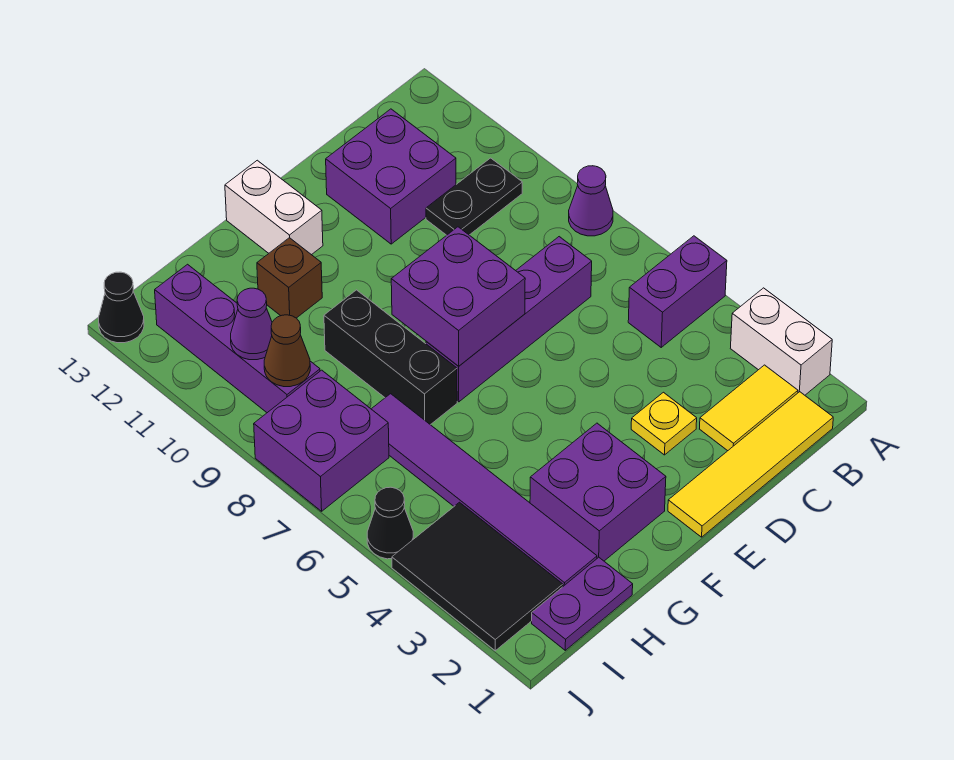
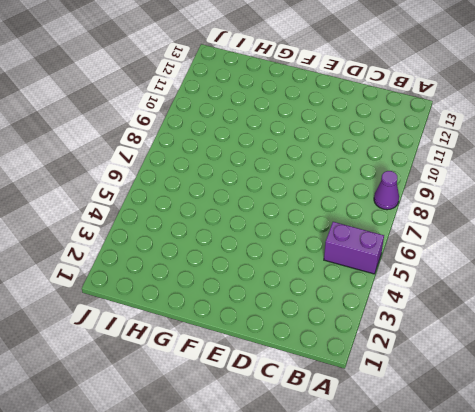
none -> white brick A2:A3 level 1
none -> yellow tile B1:E1 level 1
none -> yellow tile B2:C2 level 1

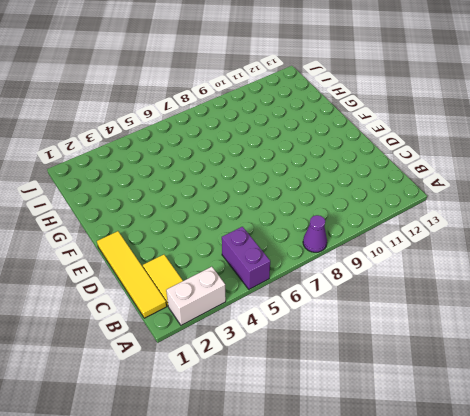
none -> black plate B10:C10 level 1
none -> purple brick C7:F7 level 1
none -> purple brick C11:D12 level 1

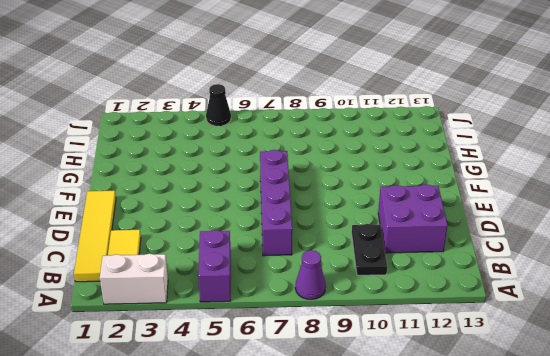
none -> yellow plate D3 level 1
none -> purple brick F2:G3 level 1
none -> white brick F12:F13 level 1

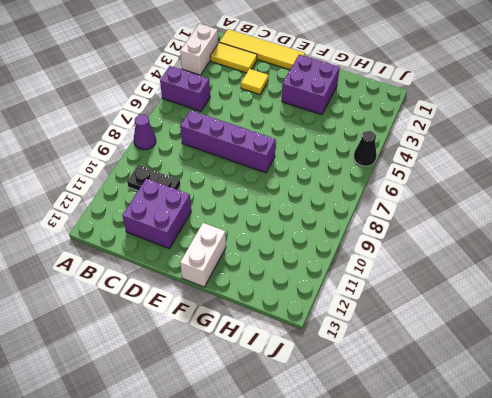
yellow tile D3 level 1 -> yellow plate D3 level 1
none -> black brick G7:G9 level 1
none -> brown brick G11 level 1
none -> purple plate H1:I1 level 1

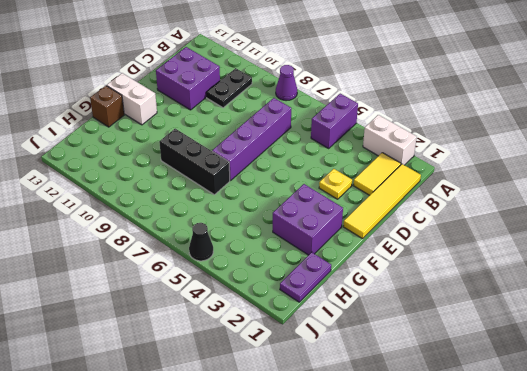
brown brick G13 level 1 -> brown brick G11 level 1
none -> purple tile H2:H7 level 1
none -> black tile I2:J4 level 1
none -> purple brick I7:J8 level 1

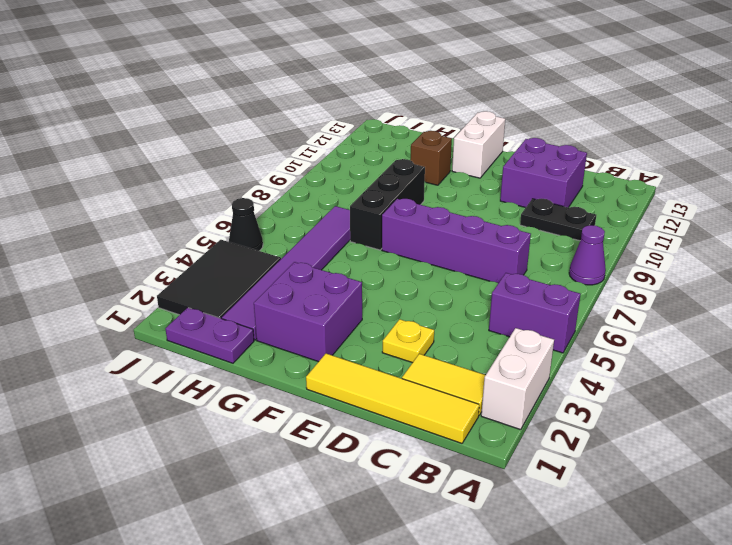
none -> purple brick I7:J8 level 1
none -> purple brick I9:I12 level 1
none -> black cone J13 level 1

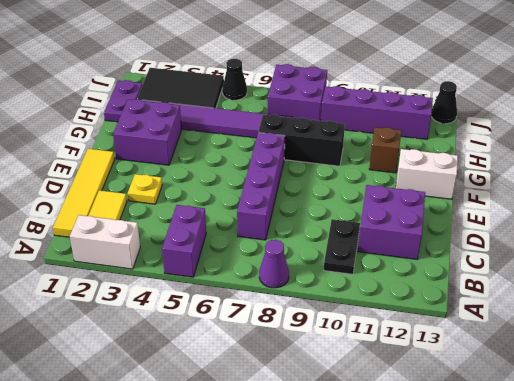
none -> purple brick E7:F8 level 2
none -> brown cone I9 level 2
none -> purple cone I10 level 2

